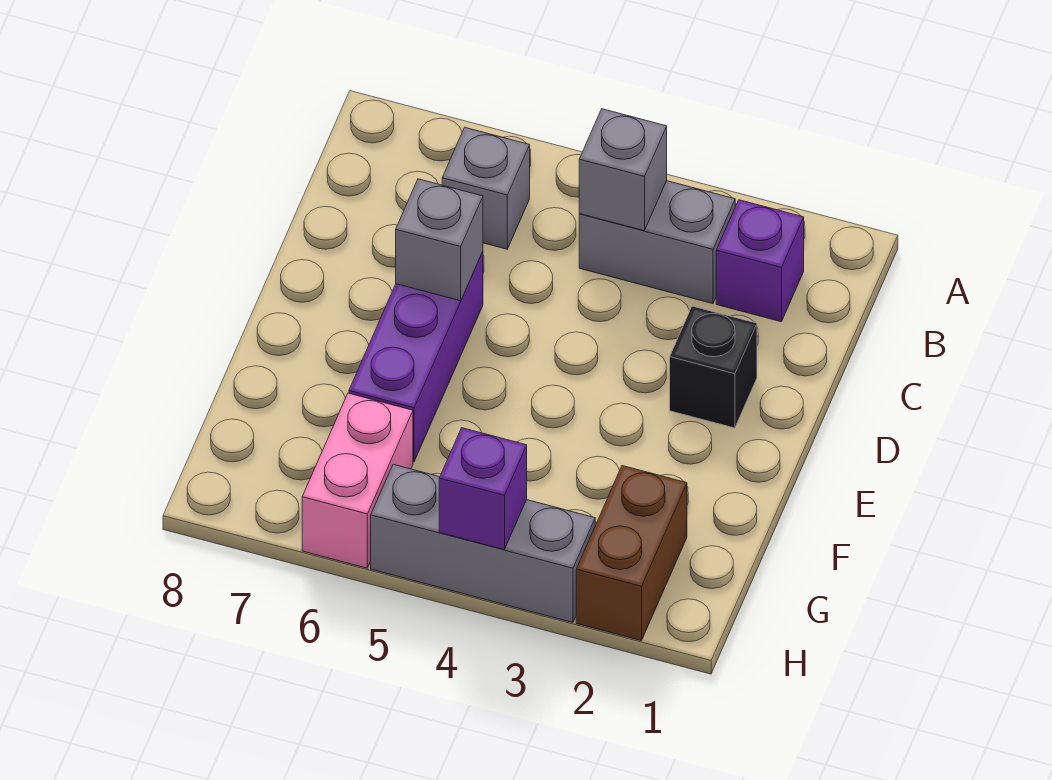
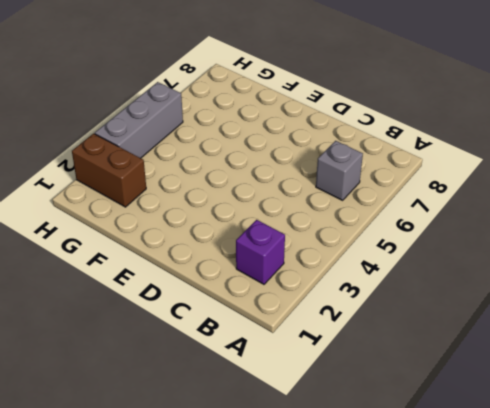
none -> grey brick B3:B4 level 1
none -> black brick D2 level 1

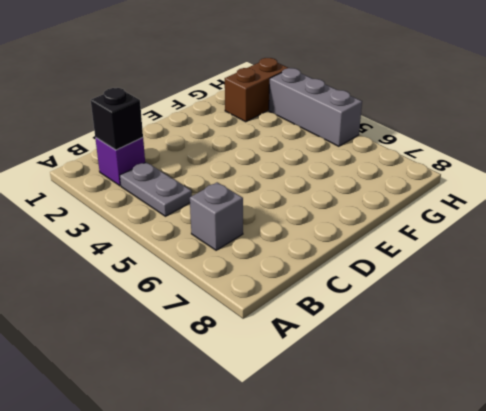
black brick B2 level 2 -> black brick D2 level 1
grey plate B3:B4 level 1 -> grey brick B3:B4 level 1
none -> purple brick D6:F6 level 1
none -> pink brick G6:H6 level 1

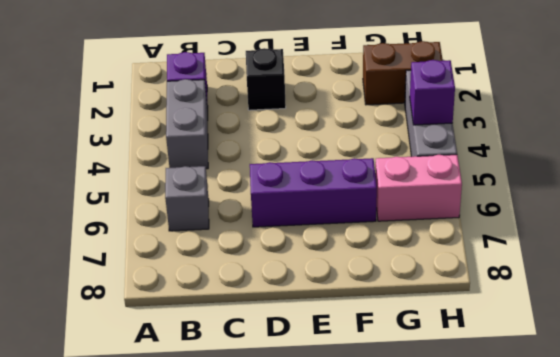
none -> grey brick B4 level 2
none -> grey brick D6 level 2

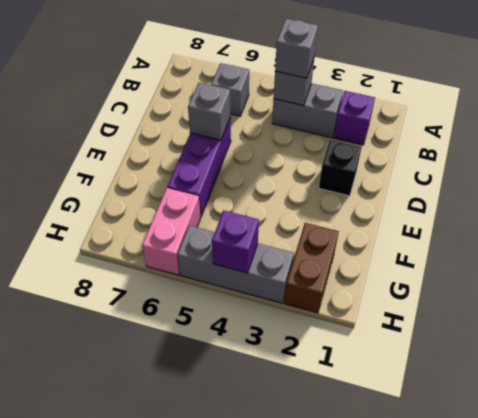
grey brick B4 level 3 -> none

